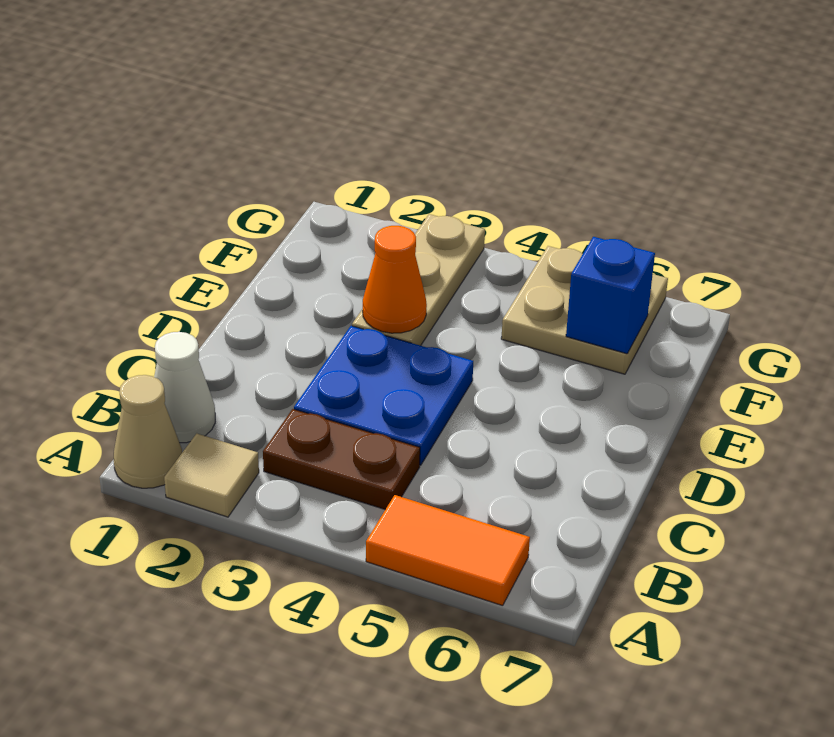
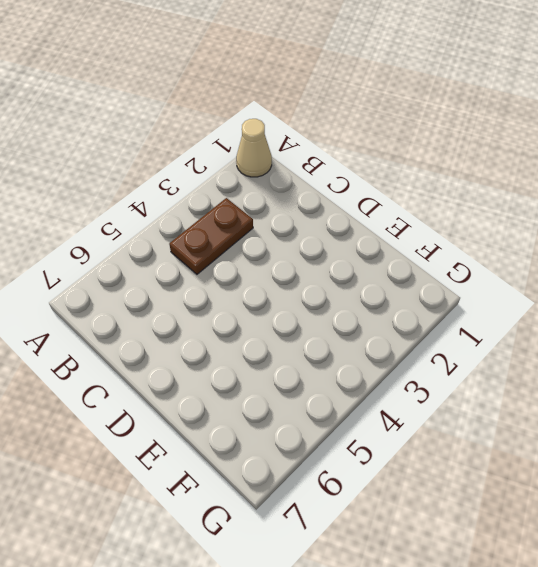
none -> tan tile A2 level 1
none -> orange tile A5:A6 level 1

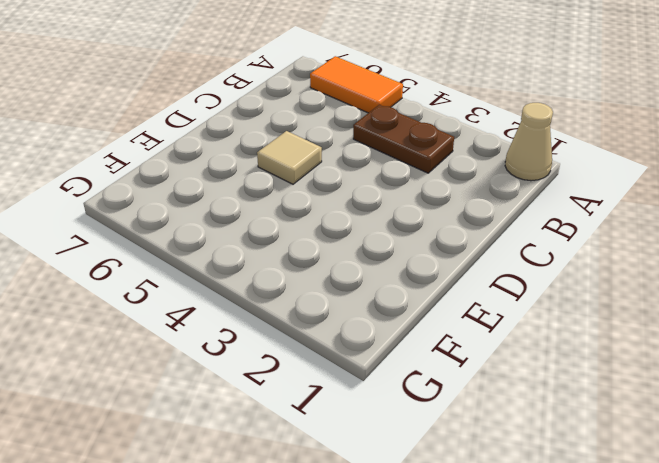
tan tile D5 level 1 -> tan tile A2 level 1
none -> white cone B1 level 1
none -> blue plate C3:D4 level 1

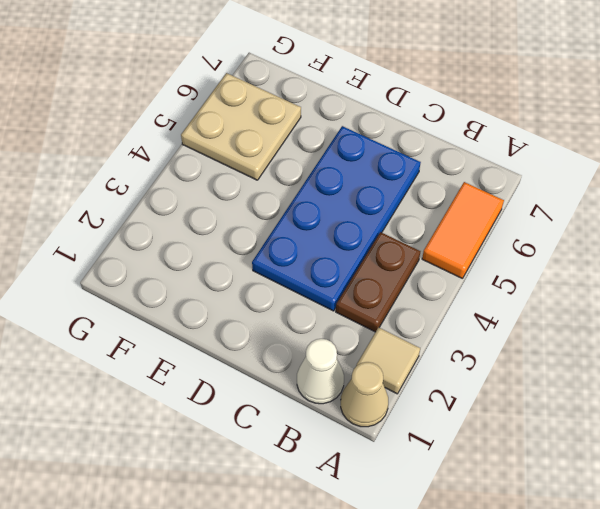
blue plate C3:D6 level 1 -> blue plate C3:D4 level 1
none -> tan plate E3:G3 level 1
none -> orange cone E3 level 2

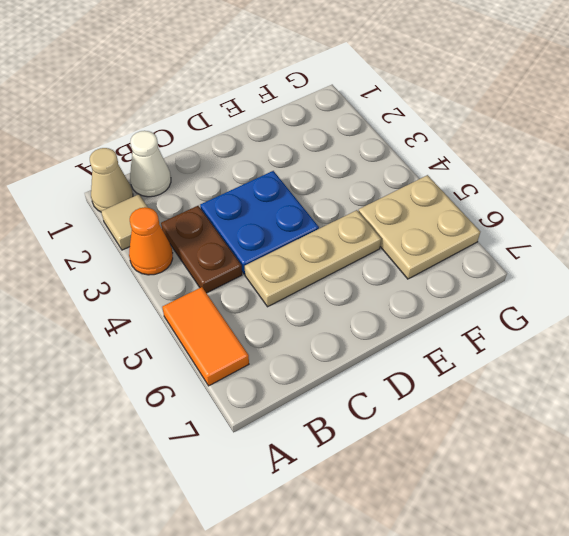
orange cone A3 level 1 -> orange cone E3 level 2
tan plate C5:E5 level 1 -> tan plate E3:G3 level 1
none -> blue brick F6 level 2

